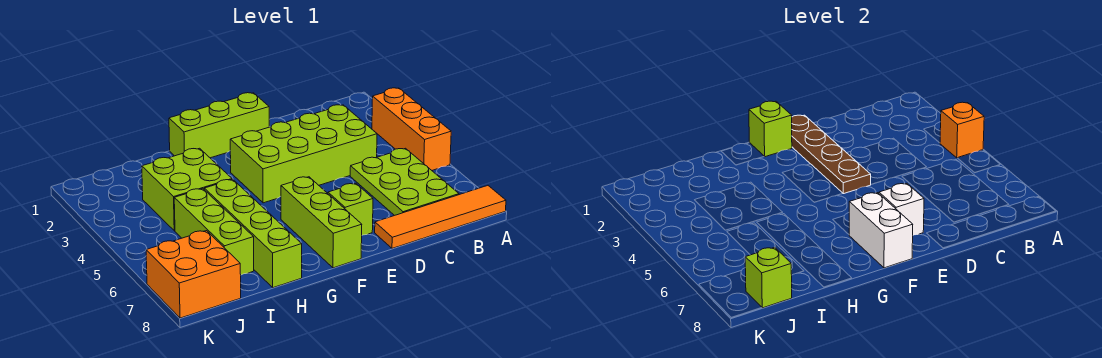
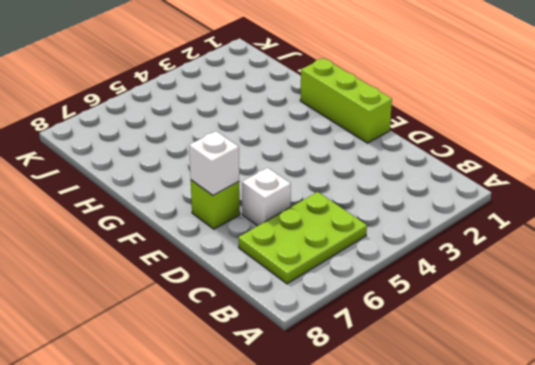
white brick D6 level 1 -> none
none -> orange brick A3:A5 level 1
none -> orange tile A8:D8 level 1
none -> lime brick C3:F4 level 1

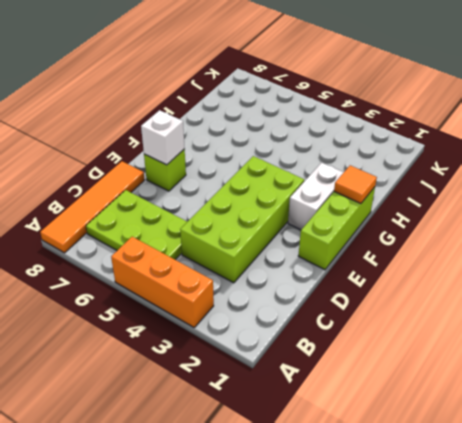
white brick F2:G2 level 1 -> white brick F7:F8 level 2
orange tile G1 level 2 -> none
none -> lime brick F6:F8 level 1
none -> lime brick H3:I4 level 1
none -> lime brick H5:H8 level 1

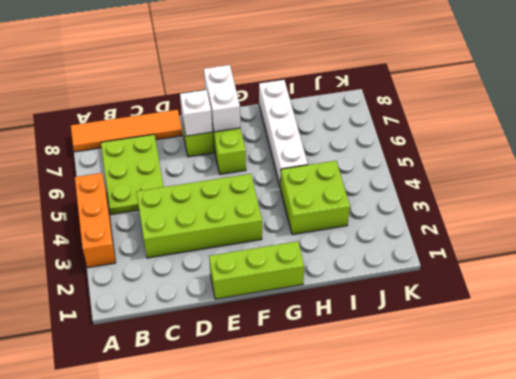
white brick H5:H8 level 1 -> lime brick H5:H8 level 1
none -> lime brick I5:I7 level 1
none -> orange brick J7:K8 level 1
none -> orange brick A4 level 2

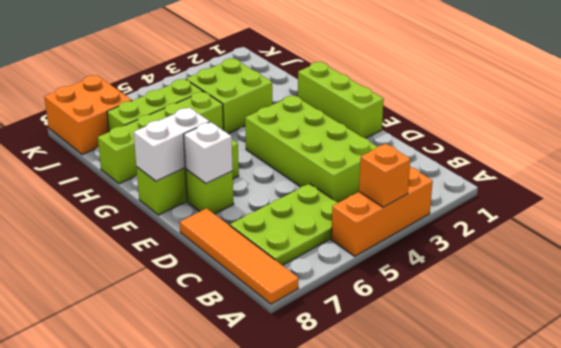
none -> brown plate E1:E4 level 2
none -> lime brick F1 level 2
none -> lime brick J8 level 2

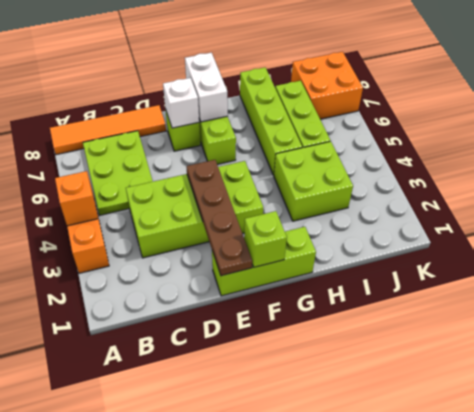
none -> lime brick J8 level 2

